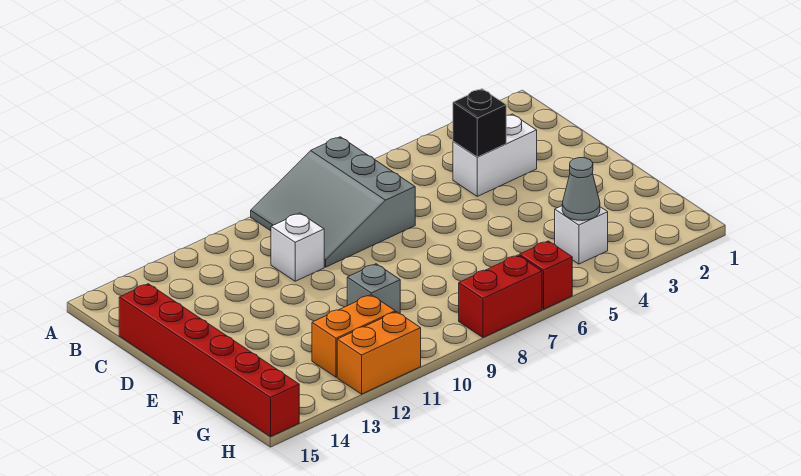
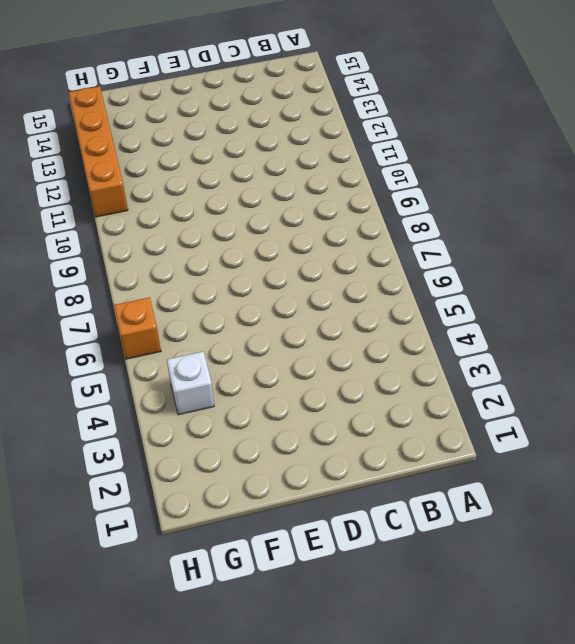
orange brick H6 level 1 -> red brick H6 level 1
orange brick H11:H14 level 1 -> orange brick H11:H12 level 1
none -> grey slope A7:C9 level 1 top 7
none -> white brick C3:C4 level 1
none -> white brick C10 level 1

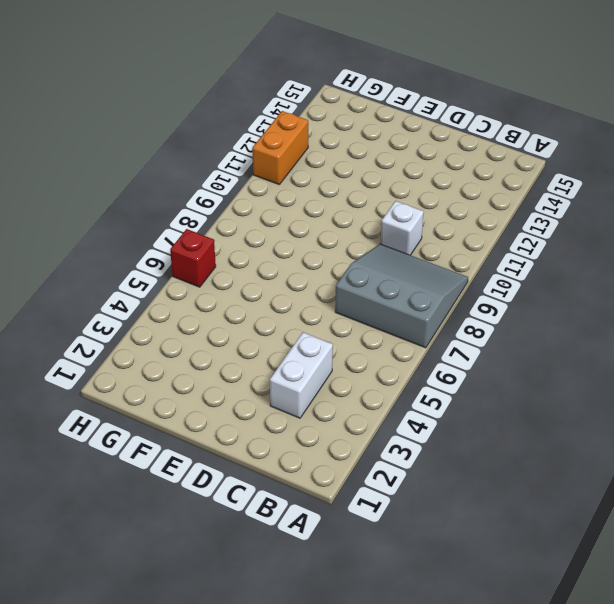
none -> red brick C15:H15 level 1
none -> grey brick F10 level 1
none -> white brick G4 level 1

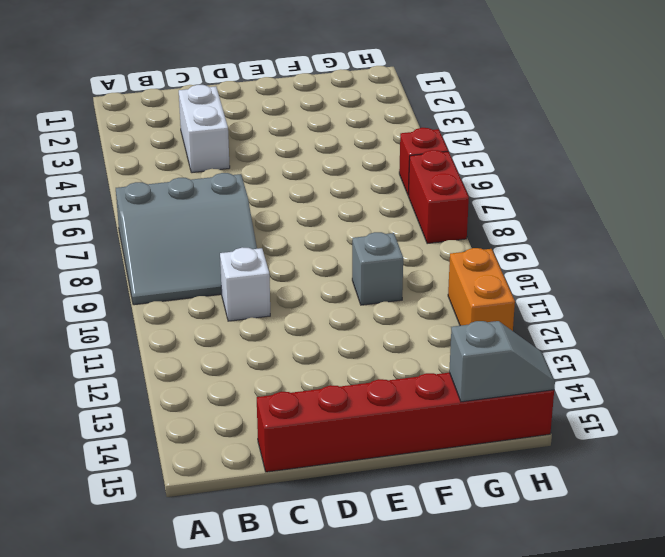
grey slope G15:H15 level 2 top G -> none
none -> white brick G4 level 1
none -> orange brick G11:G12 level 1
none -> black brick C4 level 2

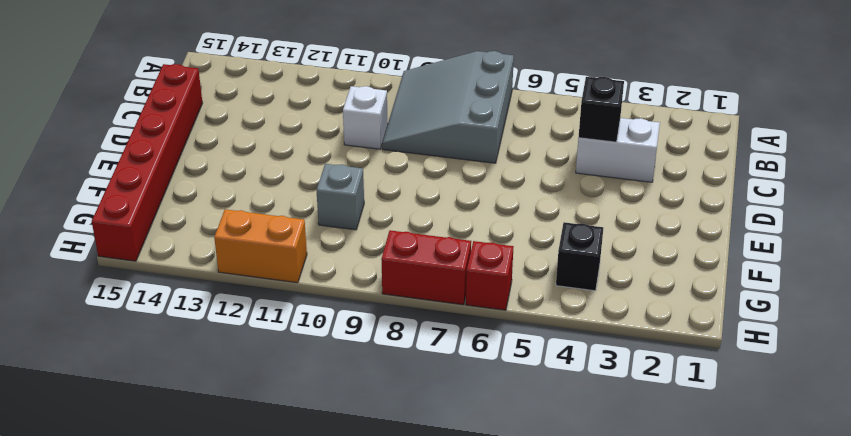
black brick G4 level 1 -> white brick G4 level 1
none -> orange brick G11:G12 level 1
none -> grey cone G4 level 2

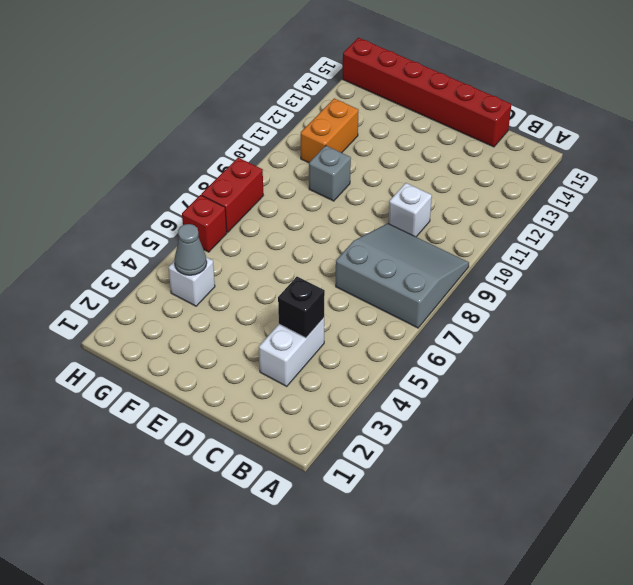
none -> orange brick H11:H12 level 1

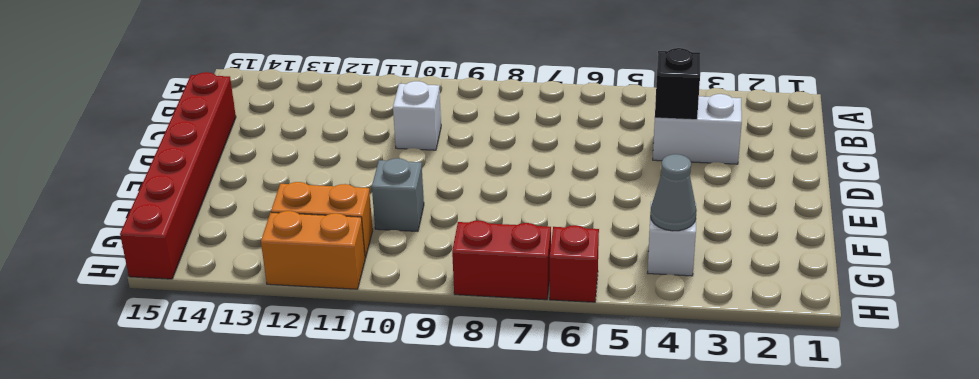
none -> grey slope A7:C9 level 1 top 7

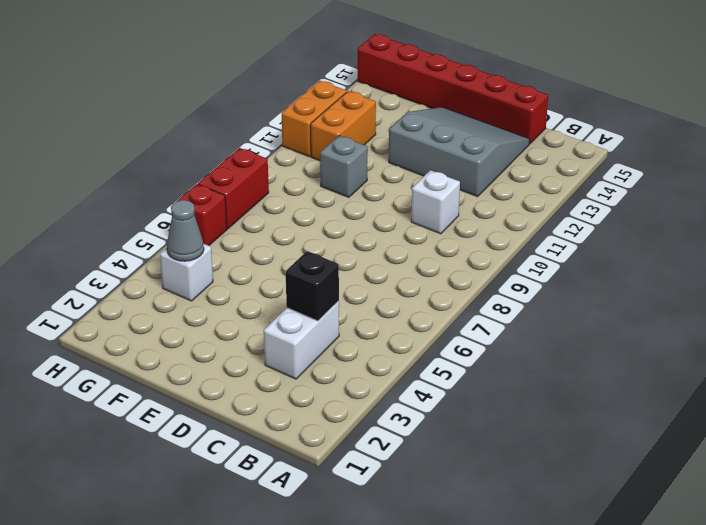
grey slope C12:E14 level 1 top 12 -> grey slope A7:C9 level 1 top 7

